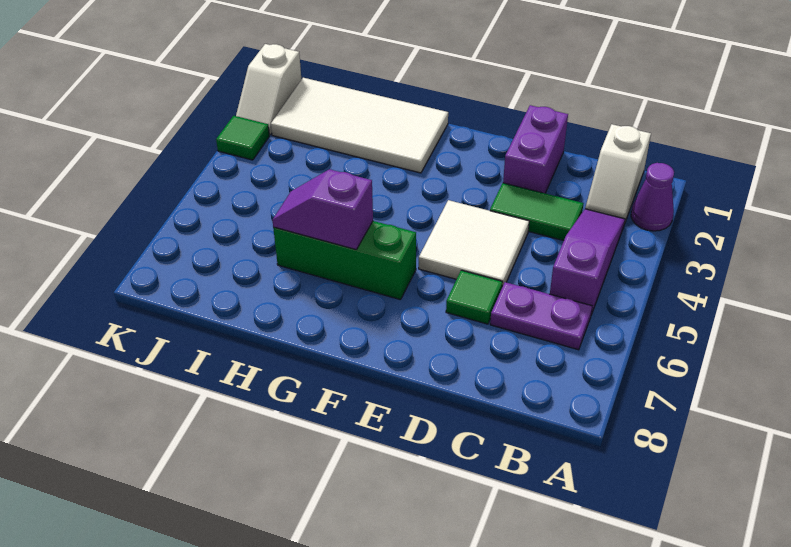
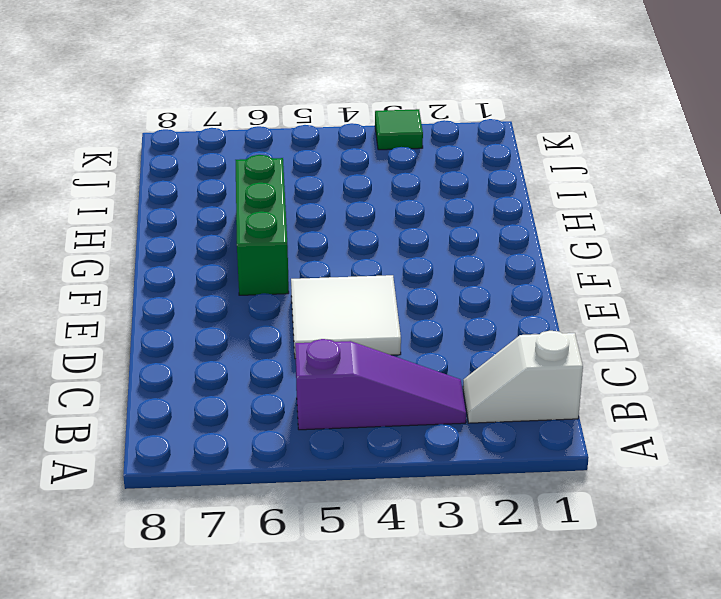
none -> purple cone A2 level 1
none -> purple plate B6:C6 level 1
none -> green tile C3:D3 level 1

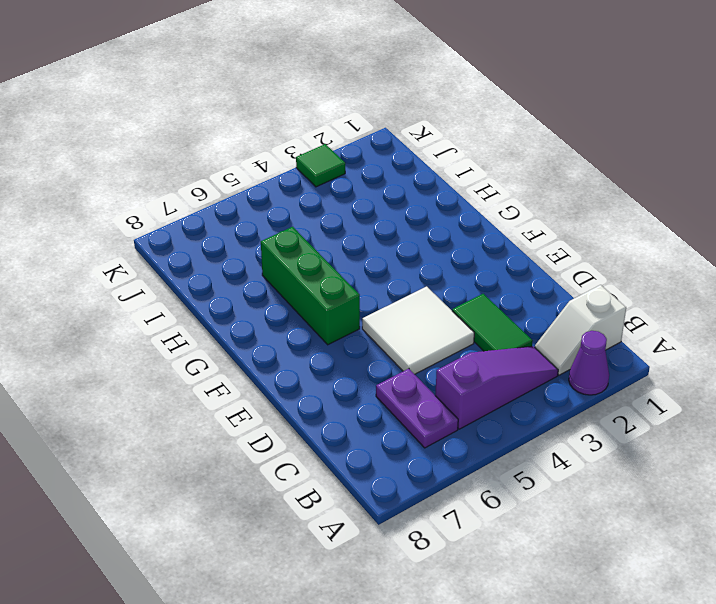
none -> purple brick D1:D2 level 1
none -> green tile D6 level 1
none -> white tile G1:J2 level 1

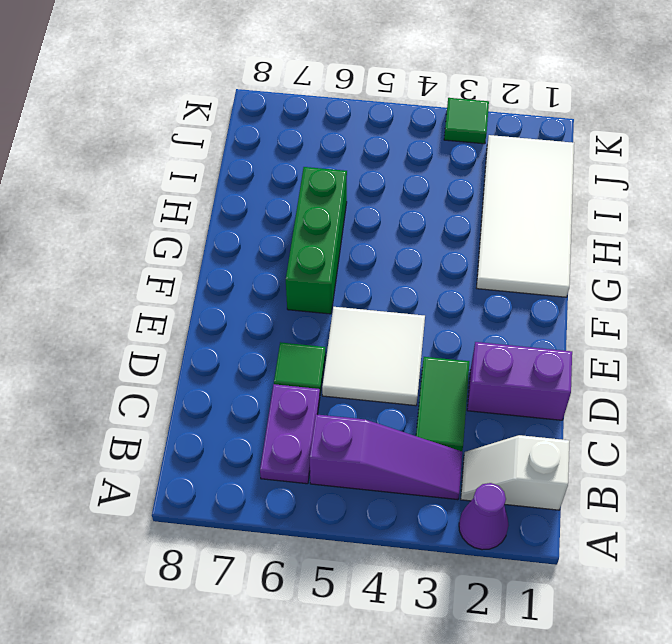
none -> white slope K1:K2 level 1 top 1
none -> purple slope G6:H6 level 2 top G

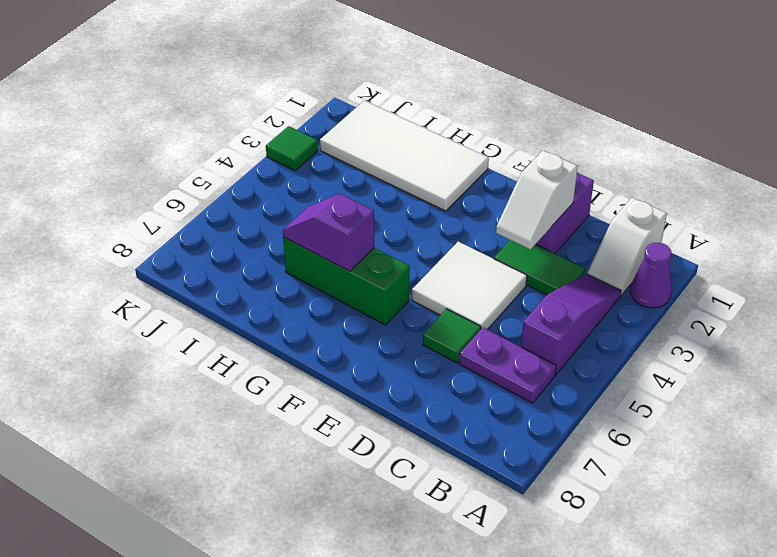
white slope D2:D3 level 2 top 2 -> white slope K1:K2 level 1 top 1

